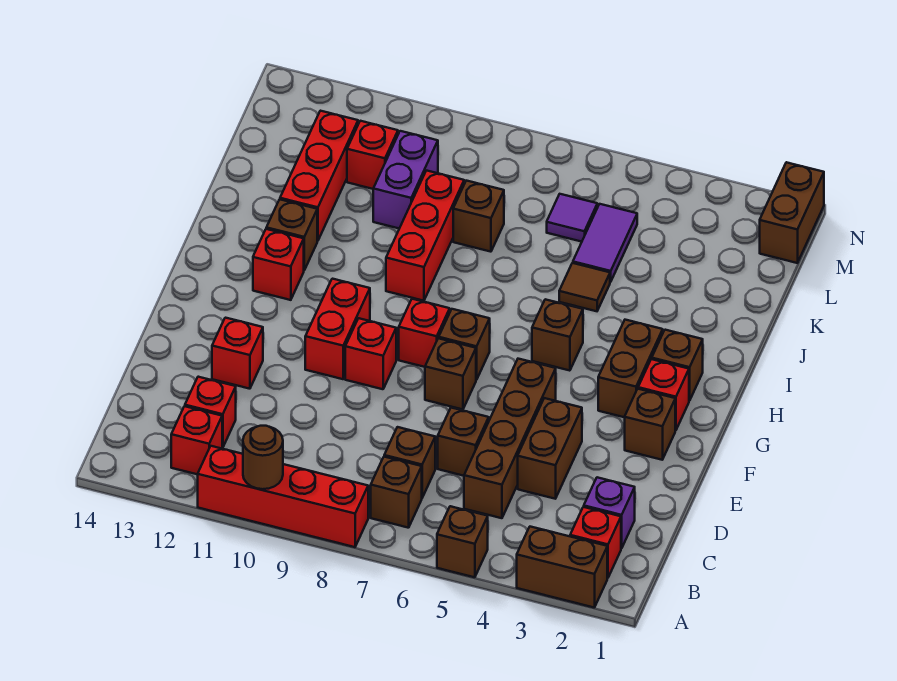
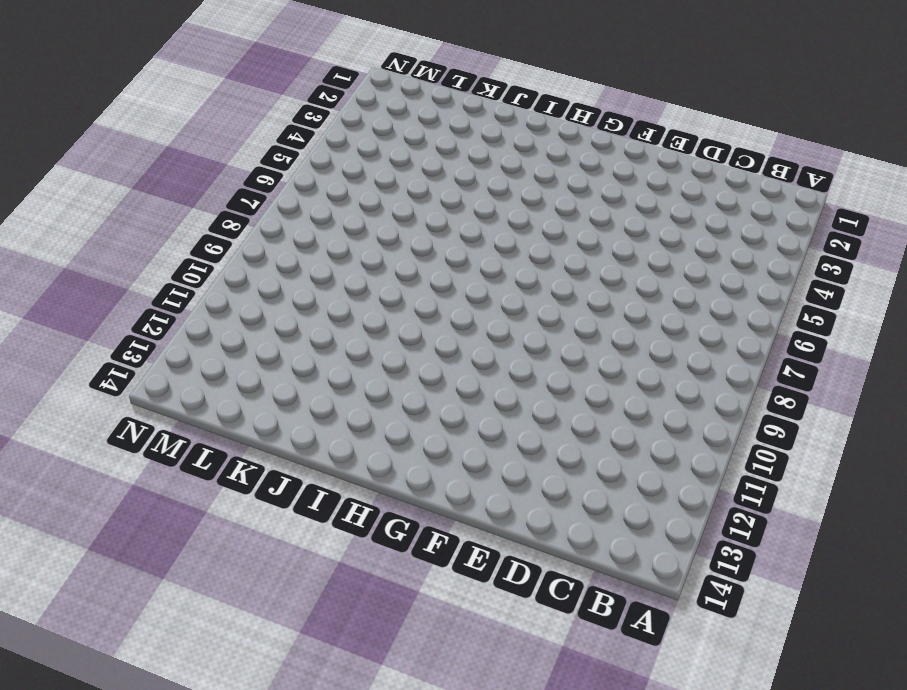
none -> brown brick A2:A3 level 1
none -> brown brick A5 level 1
none -> red brick A8:A11 level 1
none -> red brick B2 level 1

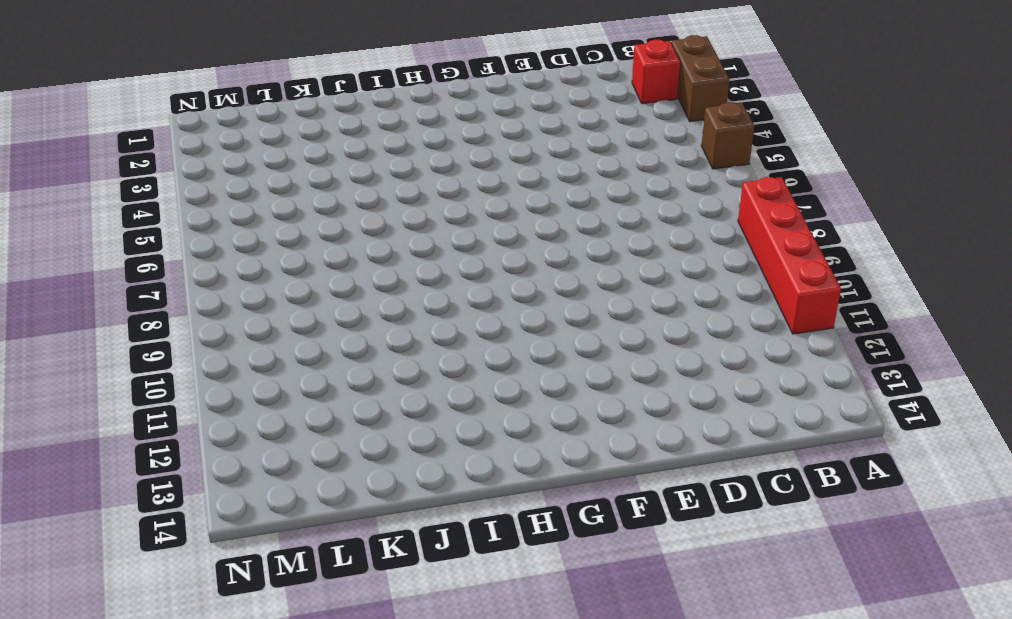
none -> brown brick B7 level 1
none -> red brick B12 level 1
none -> purple brick C2 level 1
none -> brown brick C5:F5 level 1

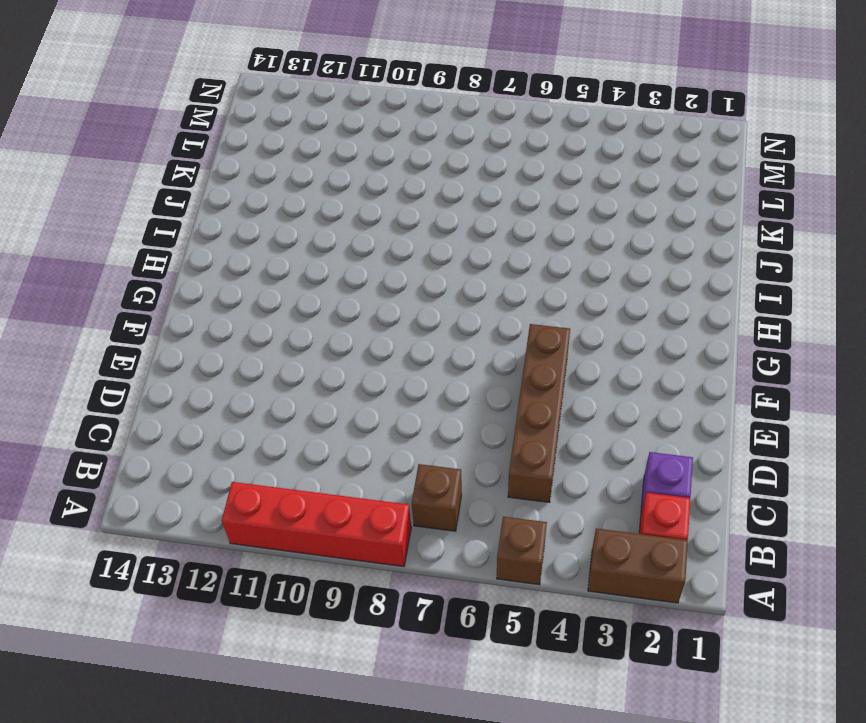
none -> red brick B12 level 1
none -> brown brick C7 level 1
none -> red brick C12 level 1
none -> brown brick D4:E4 level 1

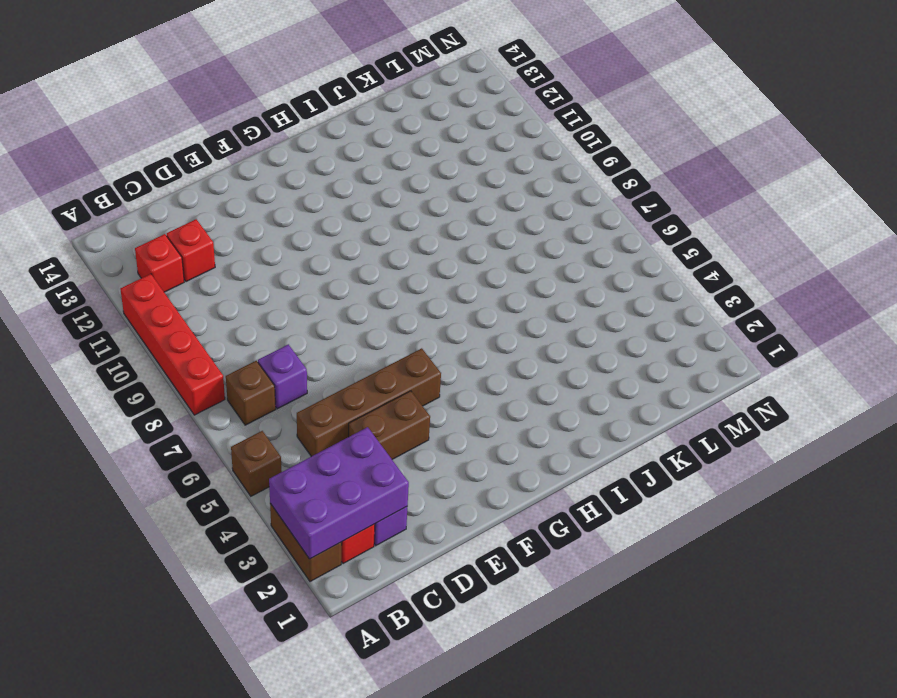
purple brick A2:C3 level 2 -> none
purple brick C7 level 1 -> brown brick C7 level 1
none -> brown brick D6 level 1
none -> red brick E12 level 1
none -> brown brick F2 level 1
none -> brown brick F7 level 1

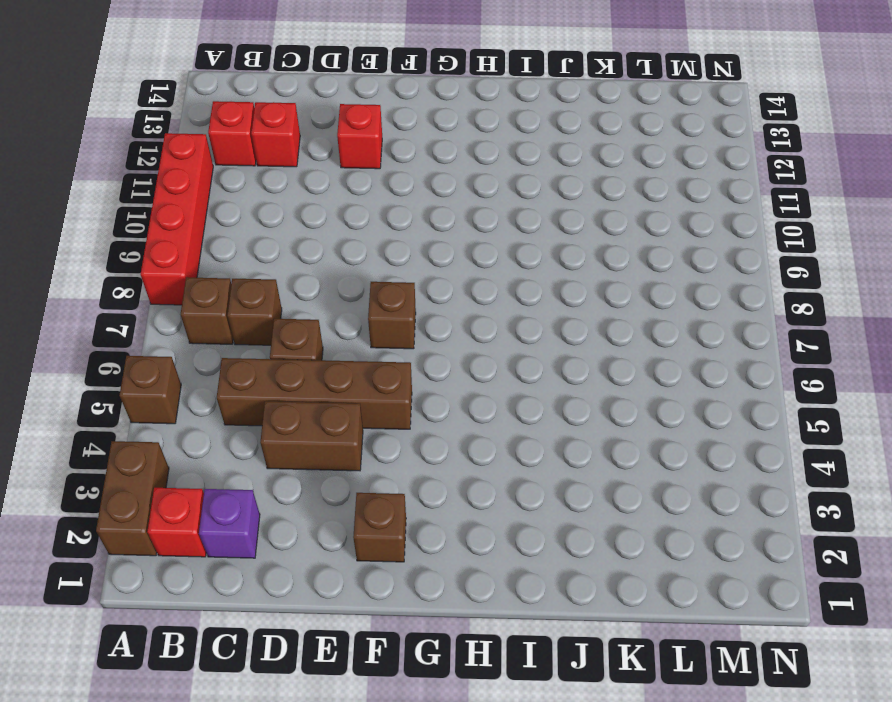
none -> red brick F9 level 1
none -> red brick F10:G10 level 1
none -> red brick G2 level 1
none -> brown brick G3:H3 level 1

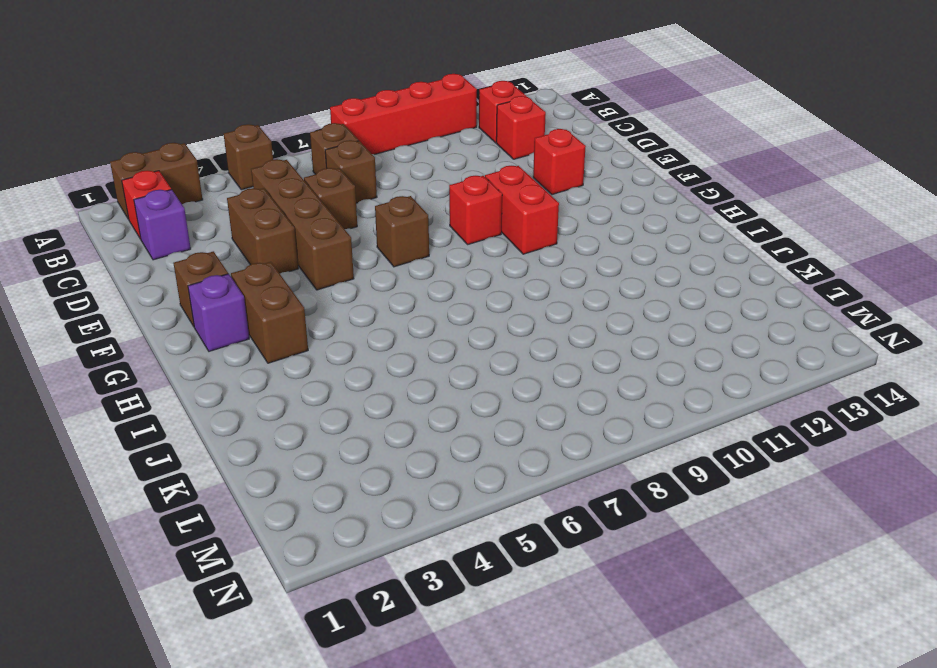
purple brick G2 level 1 -> red brick G2 level 1
none -> brown brick G7 level 1
none -> red brick G8 level 1
none -> brown brick H2 level 1
none -> brown brick H5 level 1

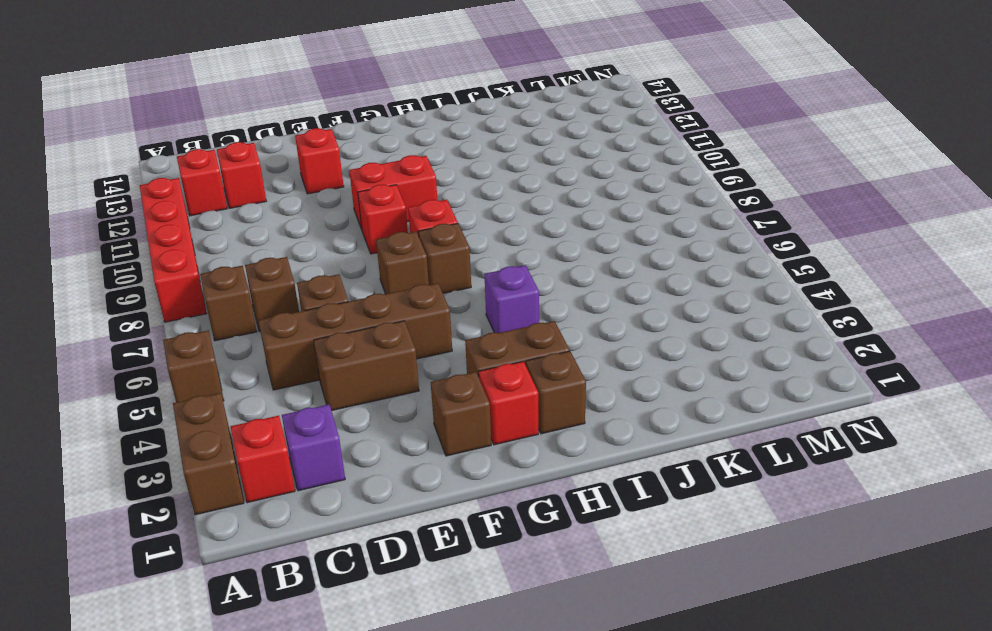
purple brick H5 level 1 -> brown brick H5 level 1
none -> red brick H12 level 1
none -> red brick I9:K9 level 1
none -> brown brick I12 level 1
none -> brown tile J5 level 1

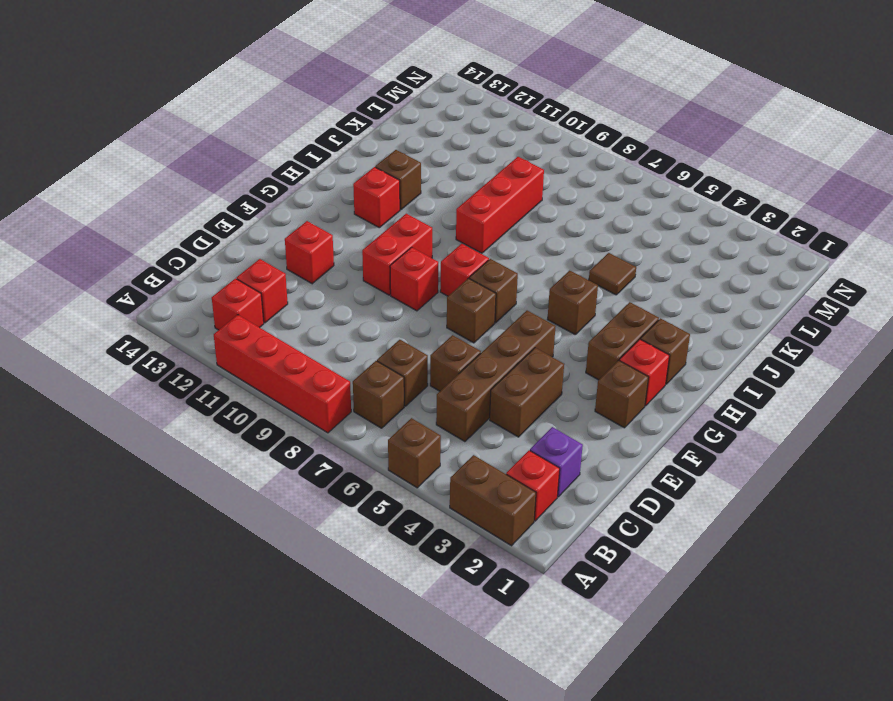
none -> red brick J12:L12 level 1
none -> purple tile K5:L5 level 1
none -> brown brick K8 level 1
none -> purple brick K10:L10 level 1

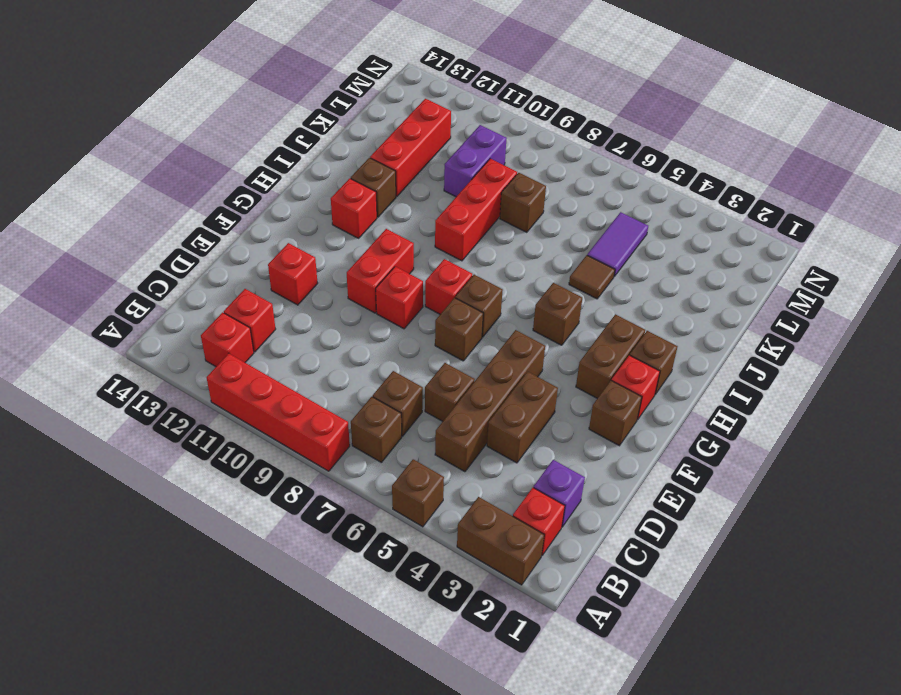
none -> purple tile L6 level 1
none -> red brick L11 level 1
none -> brown brick M1:N1 level 1
none -> brown round brick A10 level 2

